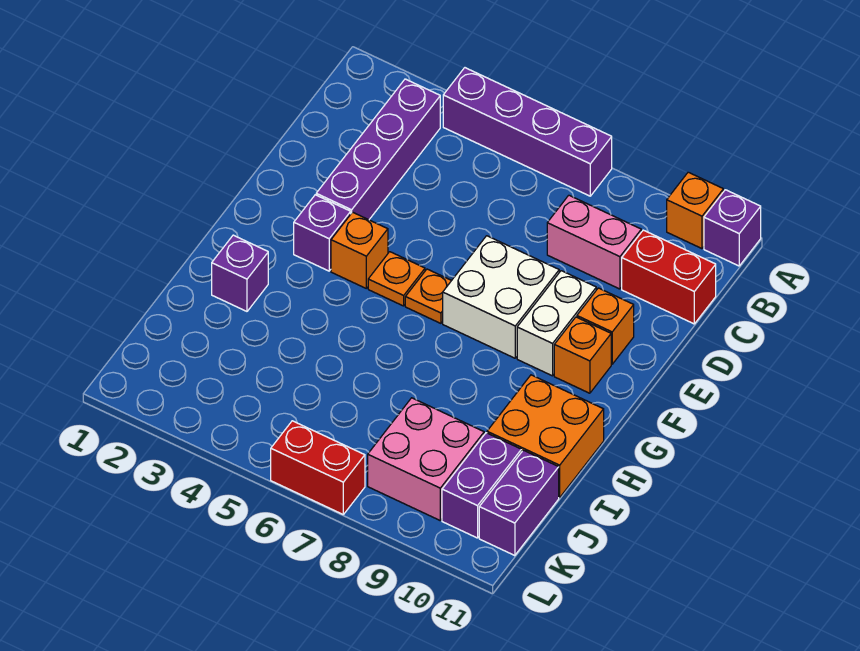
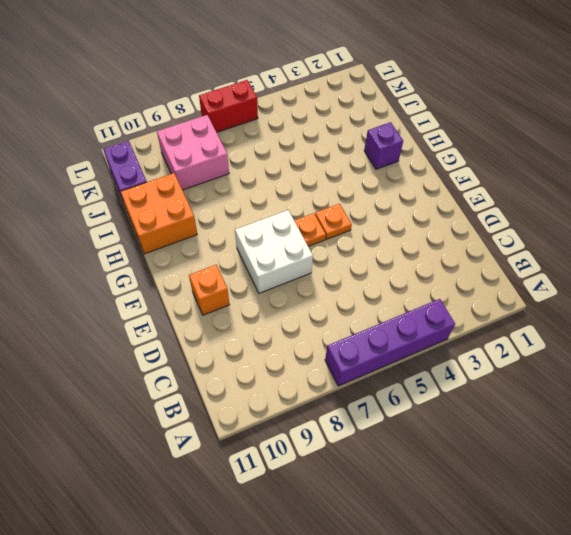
none -> orange brick A10 level 1
none -> purple brick A11 level 1
none -> purple brick B3:E3 level 1

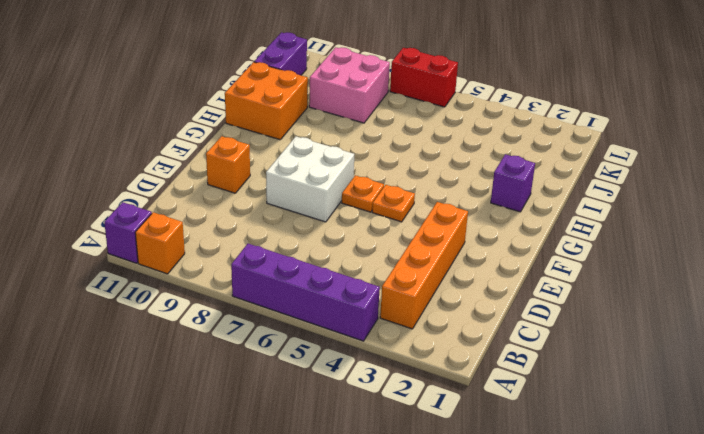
orange brick B3:E3 level 1 -> purple brick B3:E3 level 1
none -> pink brick C8:C9 level 1
none -> red brick C10:C11 level 1
none -> white brick E9:F9 level 1

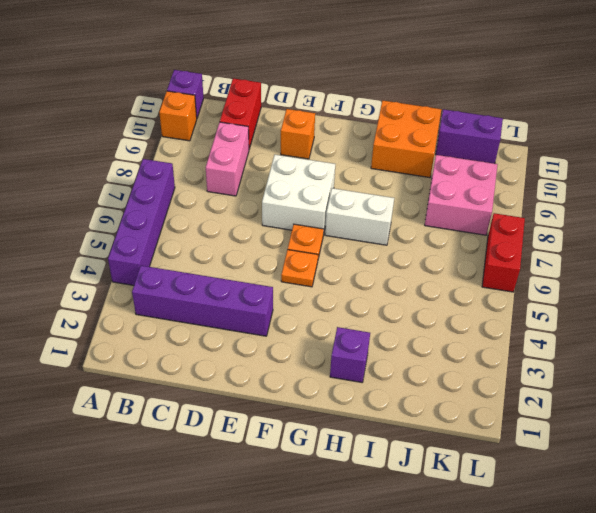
white brick G7:H7 level 1 -> white brick E9:F9 level 1
none -> purple brick F3 level 1
none -> orange brick F4 level 1
none -> orange brick F10 level 1

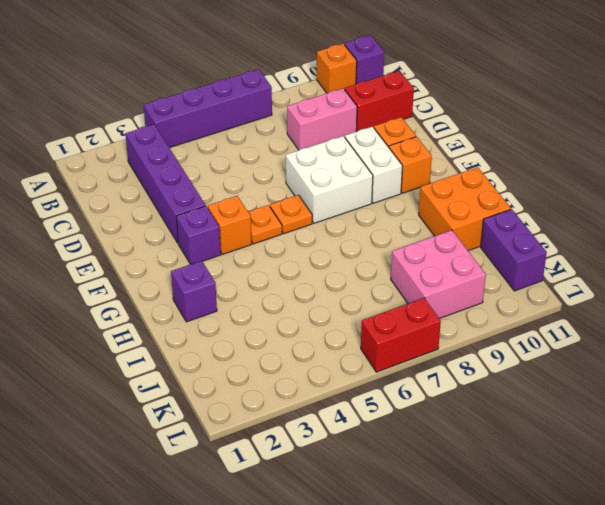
none -> purple brick J10:K10 level 1

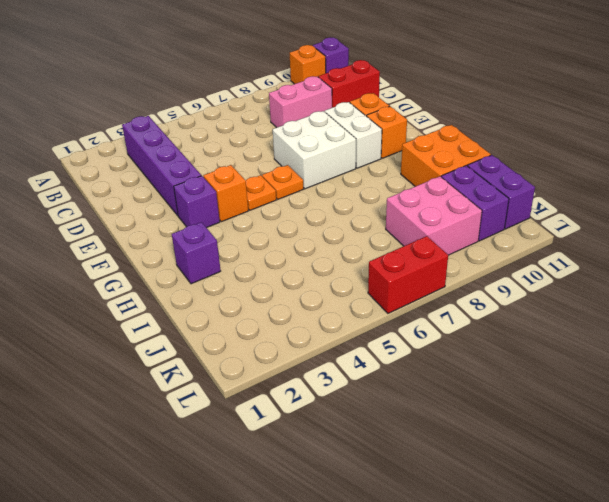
none -> purple brick A4:A7 level 1

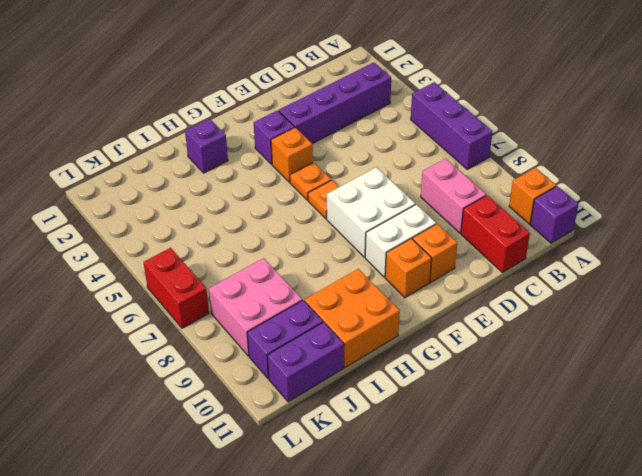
purple brick A5:A7 level 1 -> purple brick A4:A7 level 1

